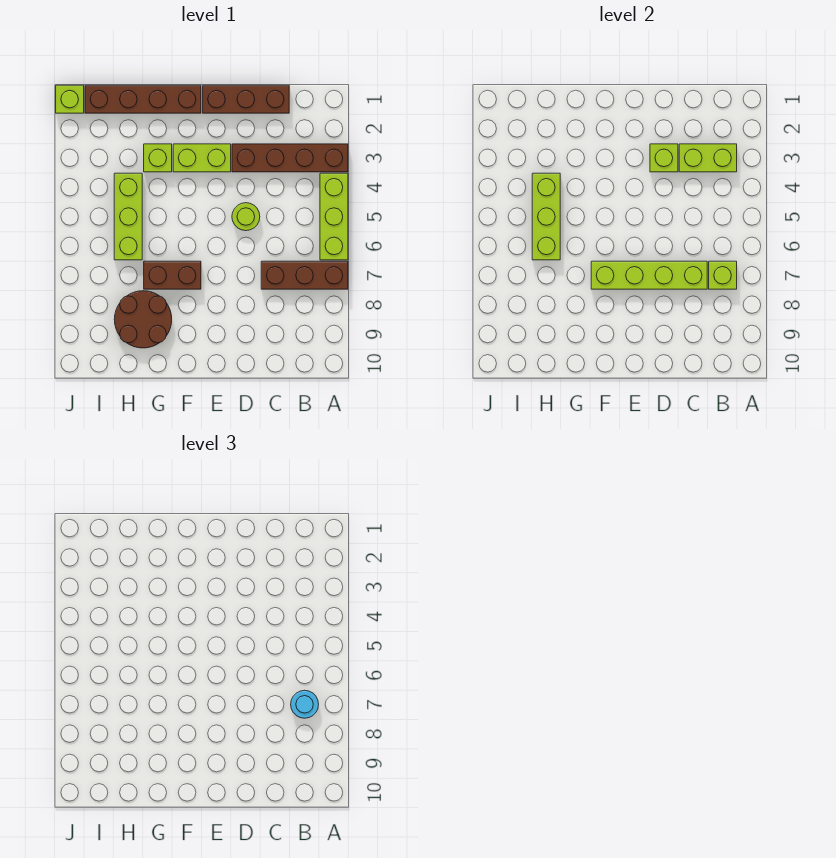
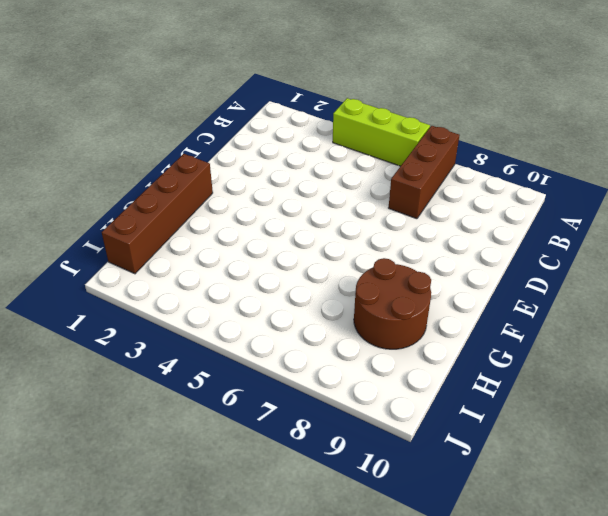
none -> brown brick A3:D3 level 1
none -> brown brick C1:E1 level 1
none -> lime round brick D5 level 1

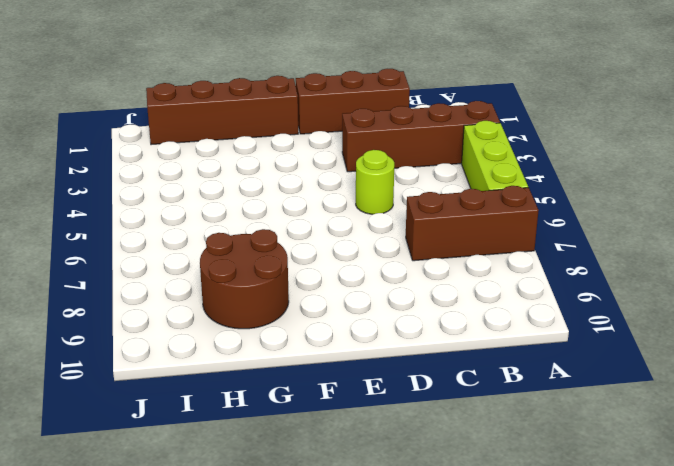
none -> lime brick E3:F3 level 1
none -> brown brick F7:G7 level 1
none -> lime brick G3 level 1

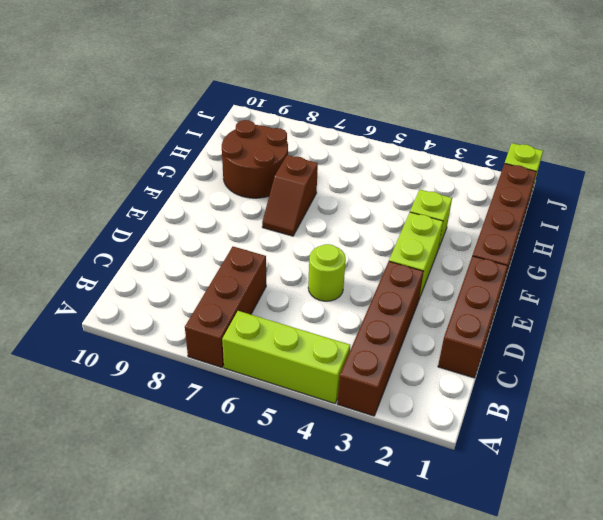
brown slope F7:G7 level 1 top G -> brown brick F7:G7 level 1
none -> lime brick H4:H6 level 1
none -> lime brick B3:C3 level 2
none -> lime brick B7 level 2

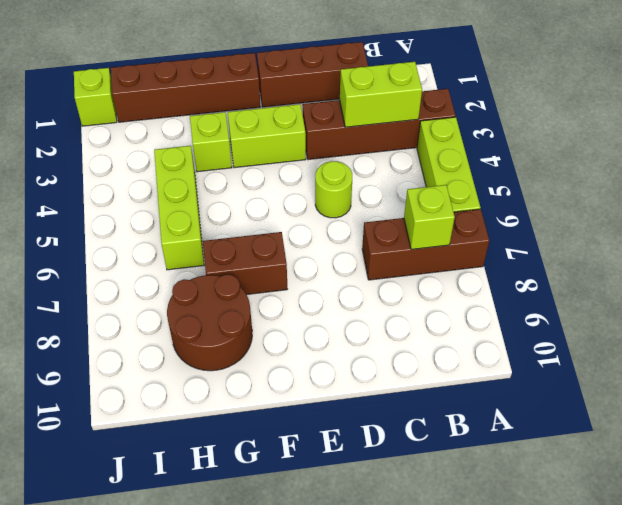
none -> lime brick C7:F7 level 2
none -> lime brick D3 level 2
none -> lime brick H4:H6 level 2

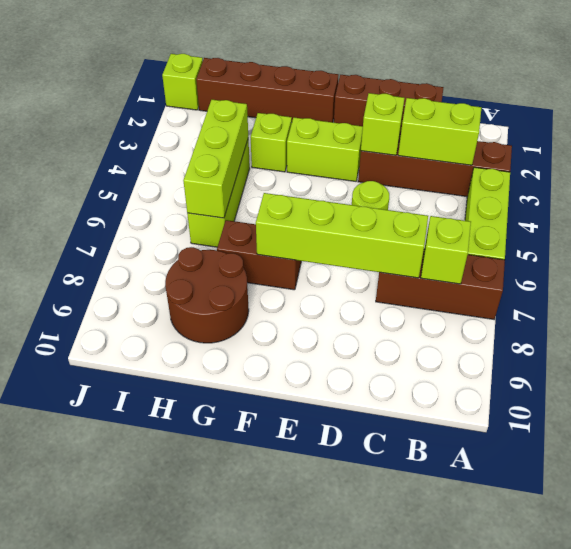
none -> cyan round brick B7 level 3

